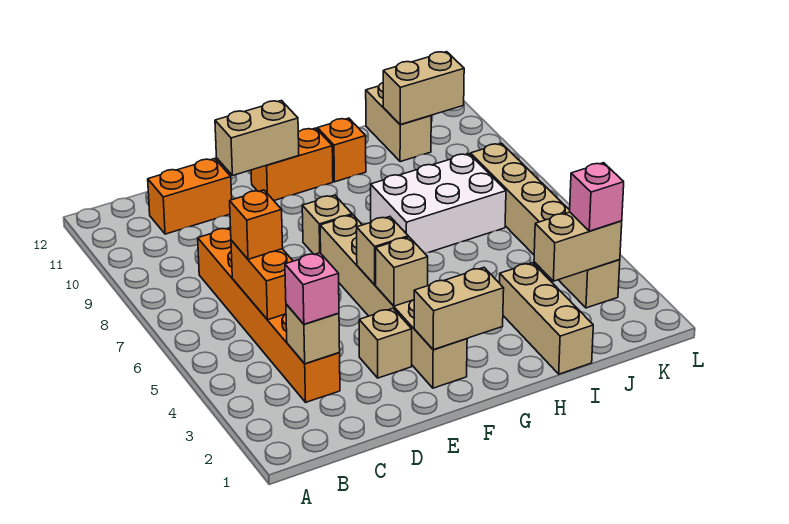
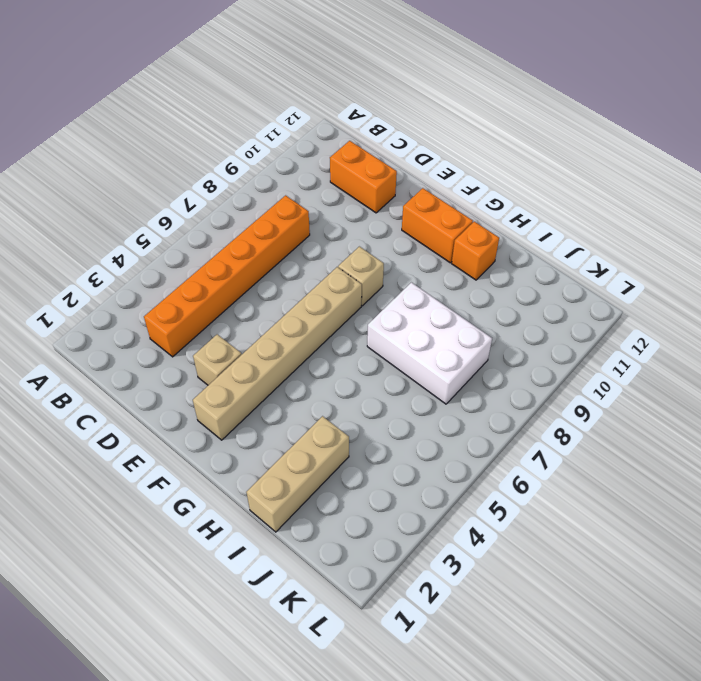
none -> tan brick J11:J12 level 1
none -> tan brick K3:K8 level 1
none -> tan brick C3 level 2

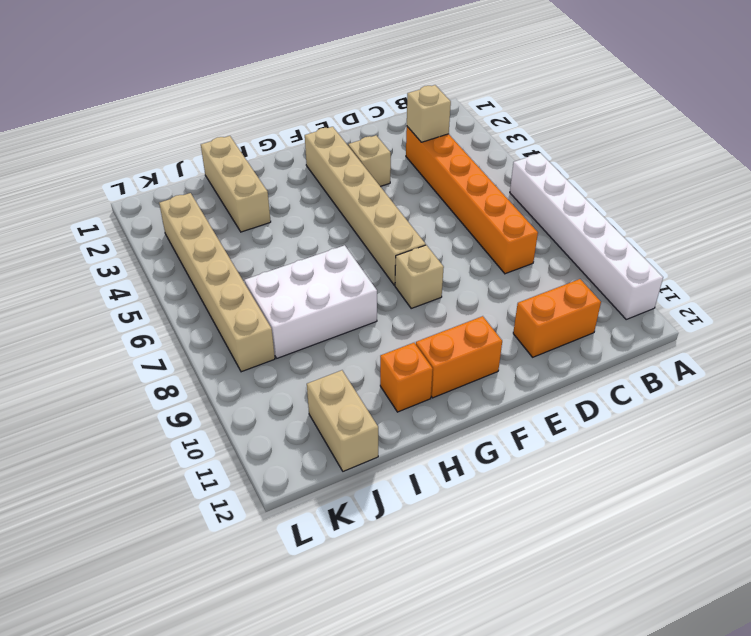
white brick A6:A11 level 1 -> none
none -> orange brick C5:C6 level 2
none -> tan brick E11:F11 level 2
none -> tan brick F2:G2 level 2

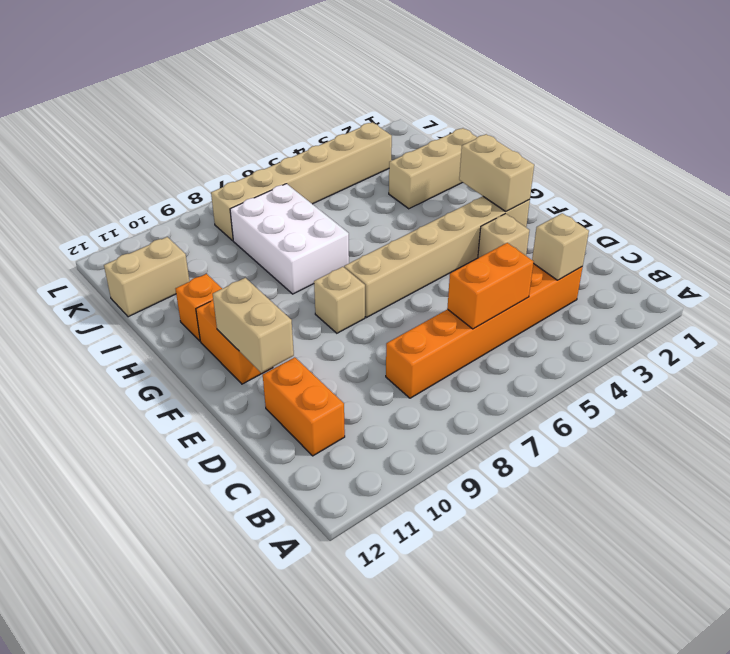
none -> tan brick F4 level 2
none -> tan brick F5 level 2
none -> tan brick J3:K3 level 2

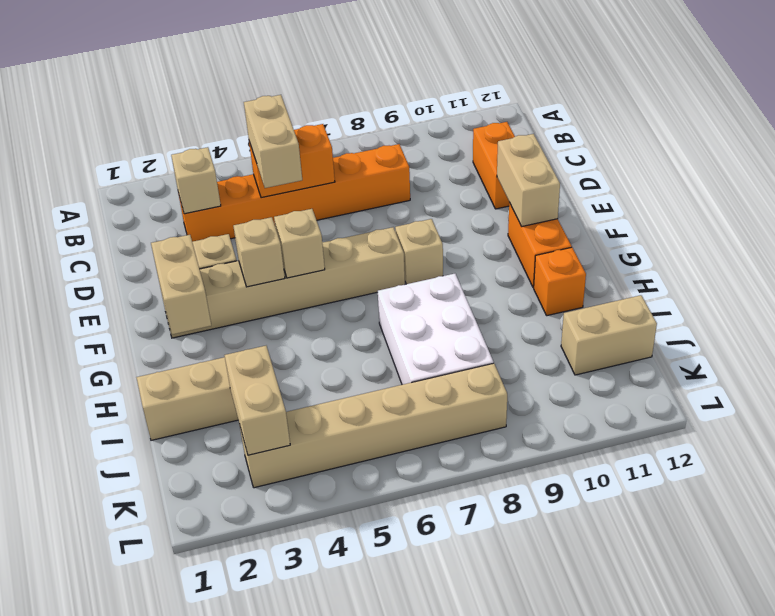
tan brick C5:D5 level 3 -> tan brick J11:K11 level 2
none -> pink brick C3 level 3
none -> orange brick C6 level 3
none -> pink brick K3 level 3

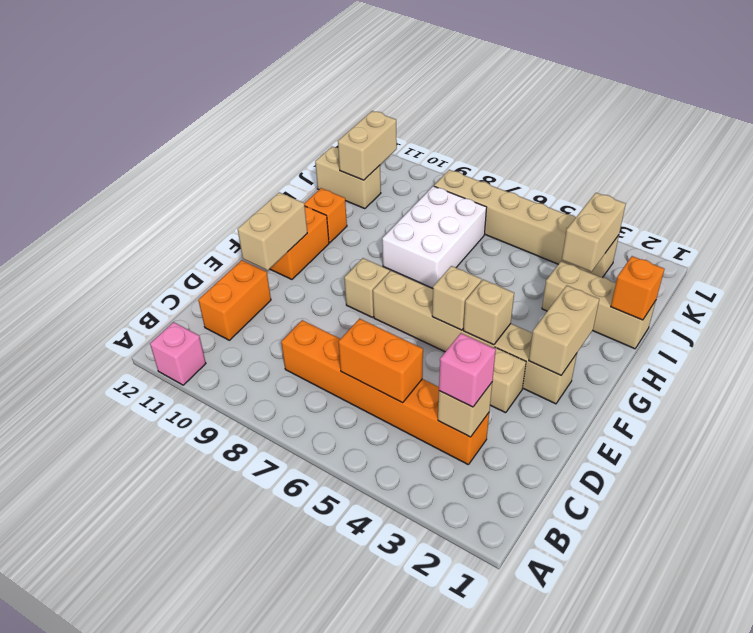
pink brick A11 level 1 -> pink brick K3 level 3
orange brick I1 level 2 -> orange brick C6 level 3

